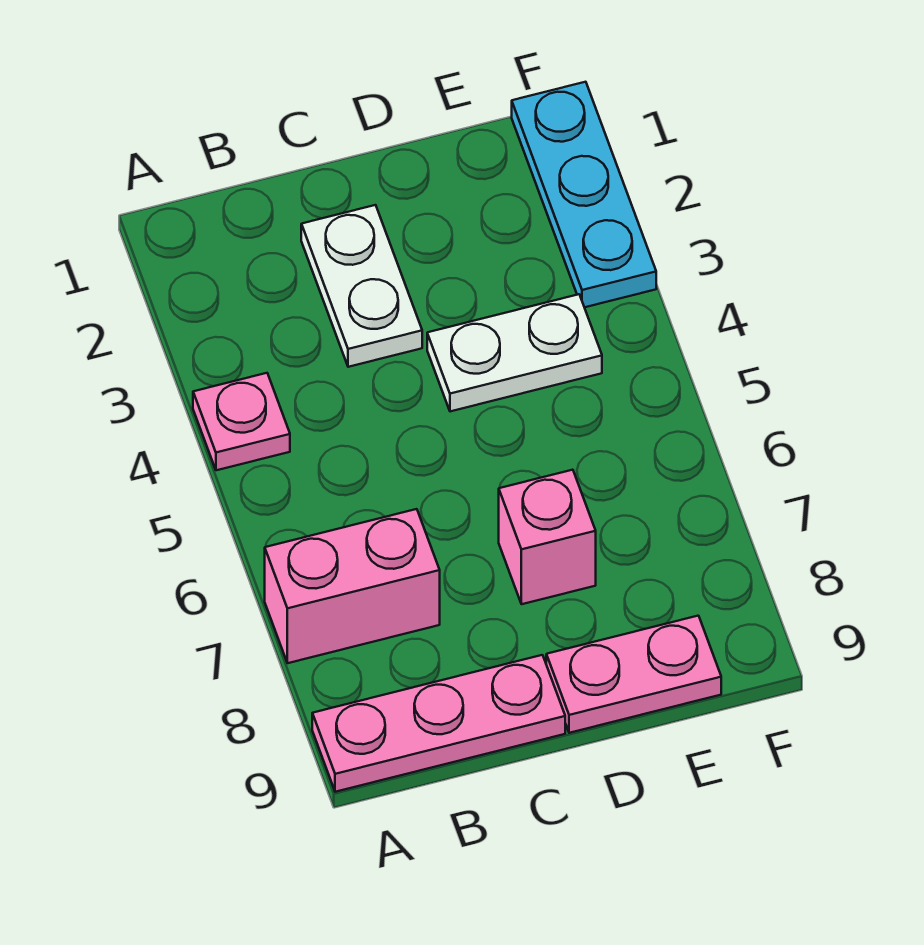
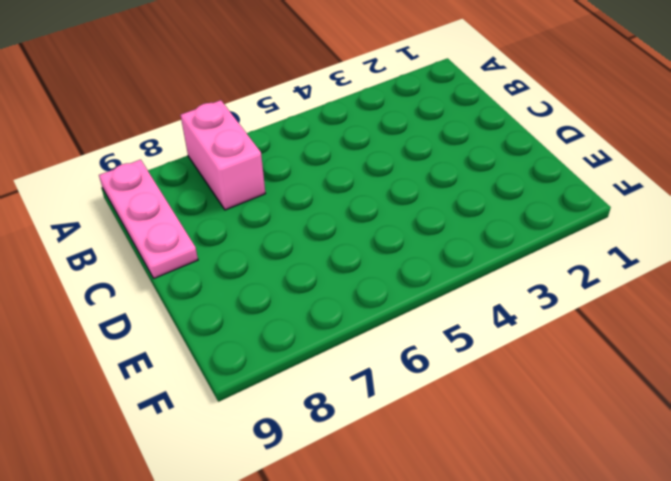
none -> pink plate A4 level 1
none -> white plate C2:C3 level 1

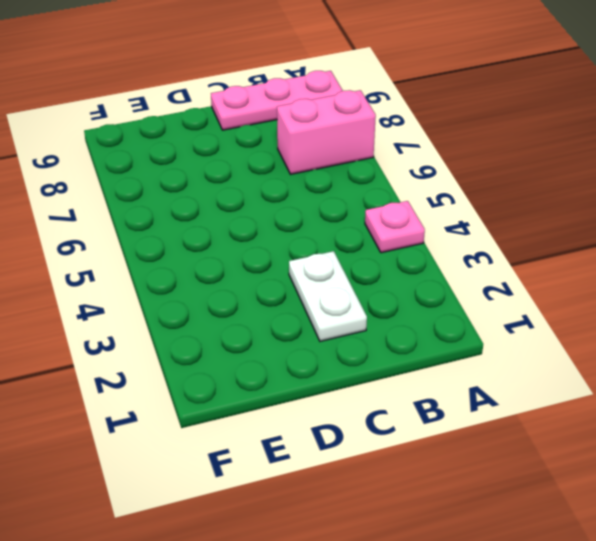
none -> white plate D4:E4 level 1
none -> pink brick D7 level 1

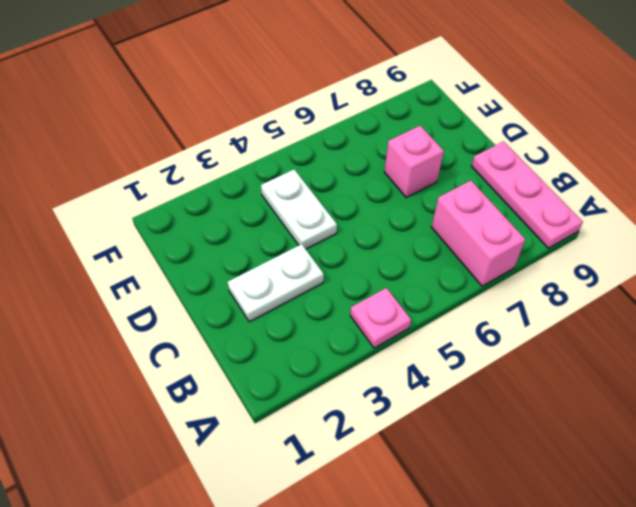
none -> pink plate D9:E9 level 1
none -> cyan plate F1:F3 level 1

